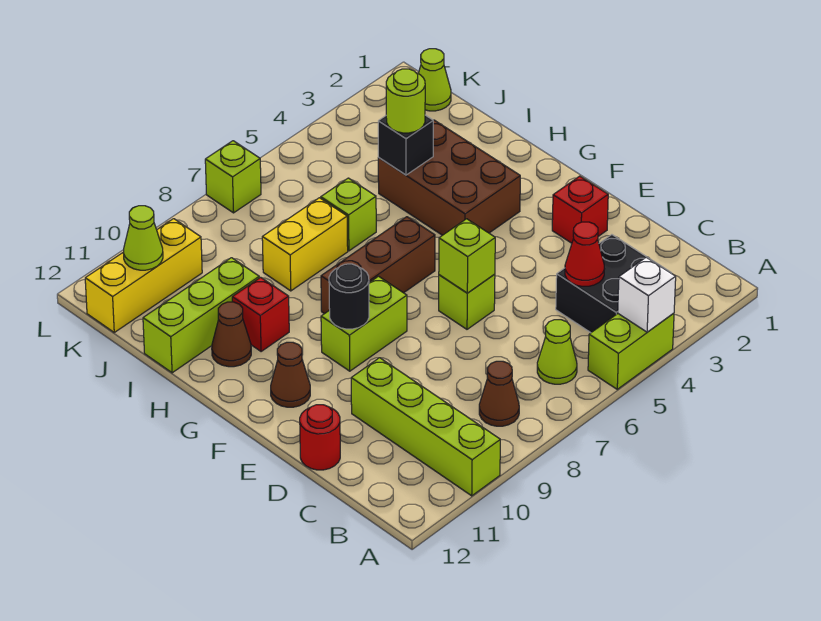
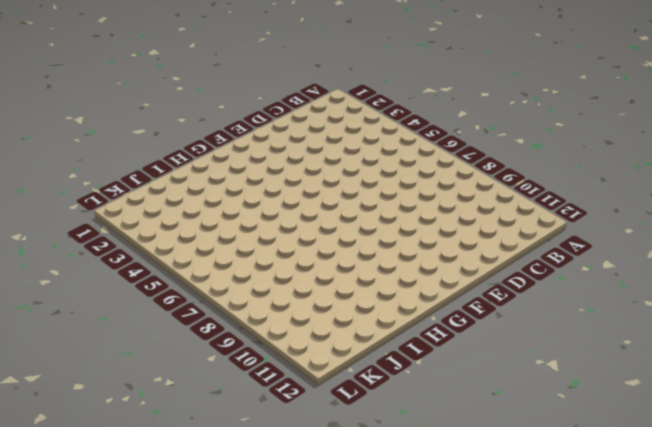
none -> lime brick A4:A5 level 1
none -> lime brick A10:D10 level 1
none -> black brick B3:C4 level 1

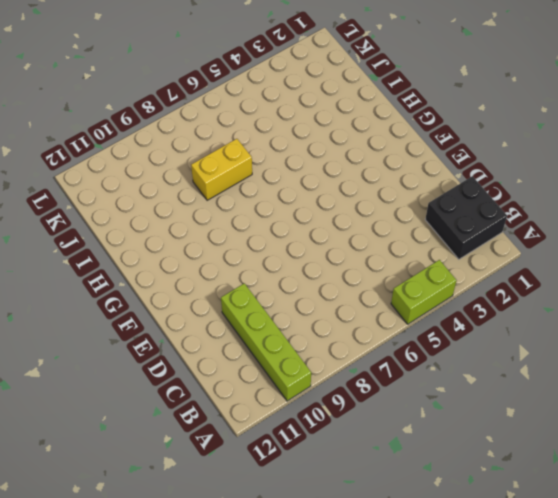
black brick B1:C2 level 1 -> black brick B3:C4 level 1
none -> lime cone B6 level 1
none -> brown cone B8 level 1
none -> red round brick D12 level 1

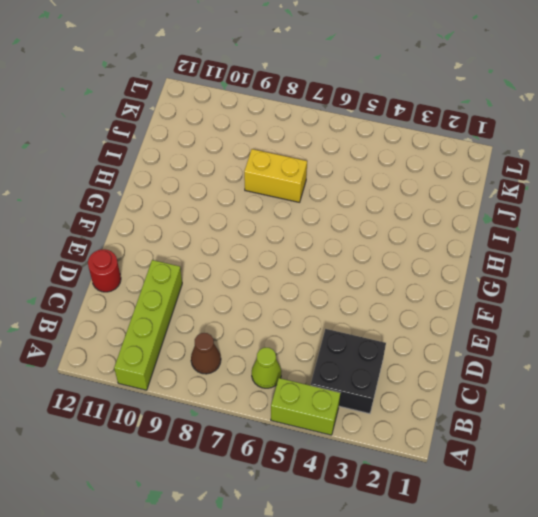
none -> red brick E2 level 1
none -> lime brick E6 level 1
none -> lime brick F8:F9 level 1

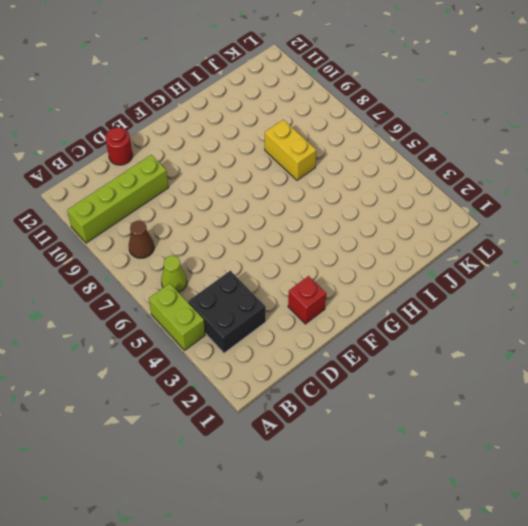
none -> lime brick E6 level 1
none -> lime brick F8:F9 level 1
none -> brown cone F11 level 1

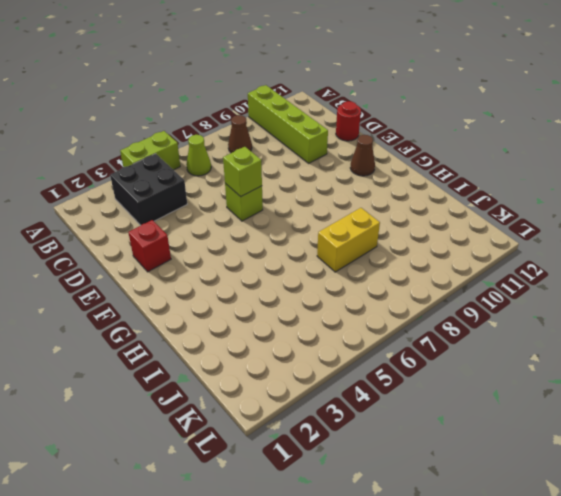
none -> lime brick F8:F9 level 1
none -> brown brick G3:I4 level 1
none -> brown brick G6:G8 level 1

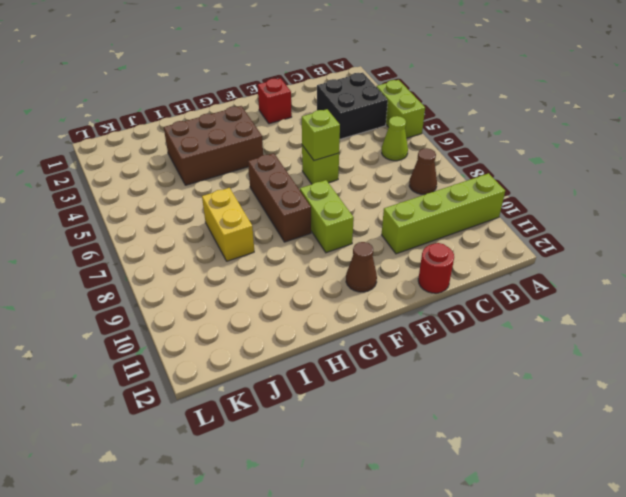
none -> red brick H10 level 1
none -> brown cone H11 level 1
none -> lime brick I6 level 1

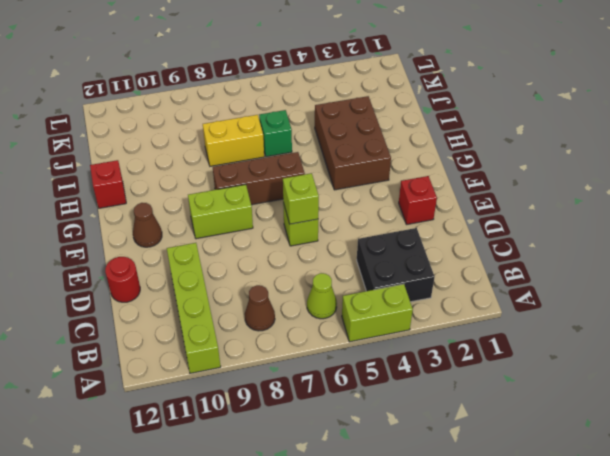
red brick H12 level 1 -> red brick H10 level 1
green brick I6 level 1 -> lime brick I6 level 1
none -> brown cone H11 level 1
none -> lime brick I10:I12 level 1
none -> lime cone K1 level 1

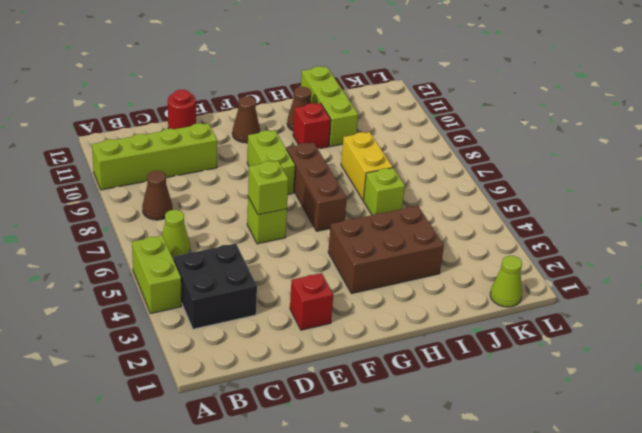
none -> yellow brick K10:K12 level 1
none -> lime brick L7 level 1
none -> white brick A4 level 2

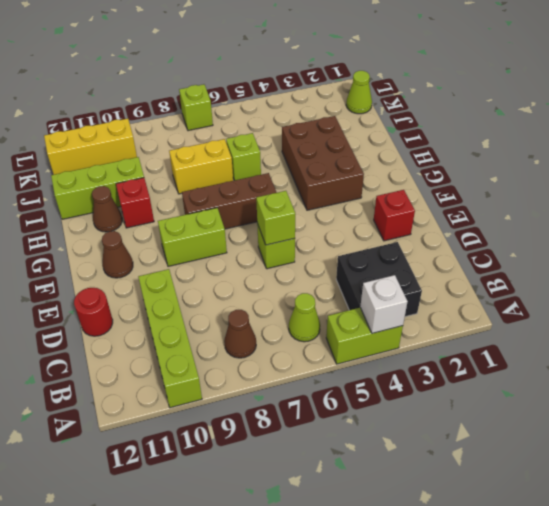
none -> red cone C4 level 2
none -> black round brick F9 level 2
none -> black brick I4 level 2

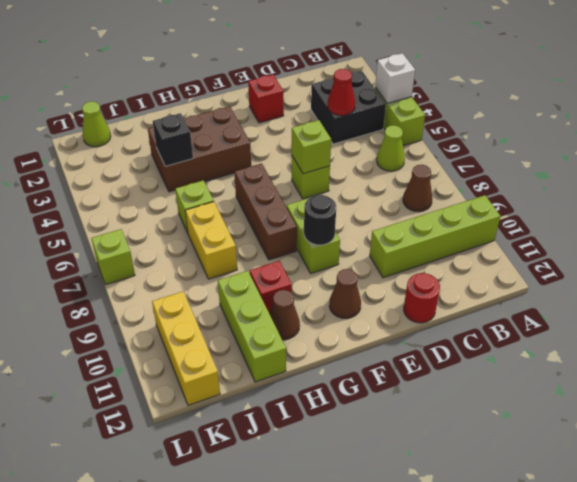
none -> lime cone K11 level 2
none -> lime round brick I4 level 3

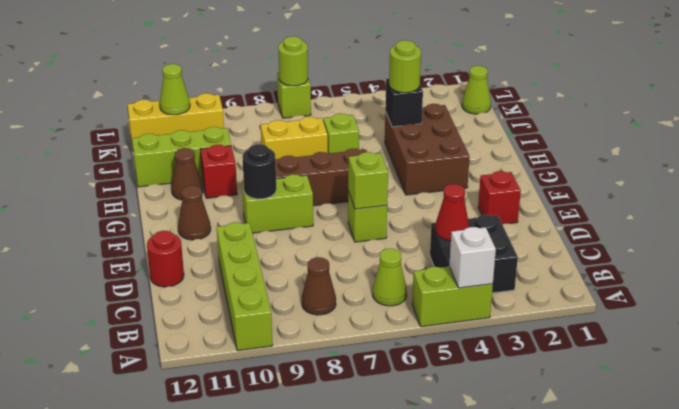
lime round brick L7 level 2 -> none

